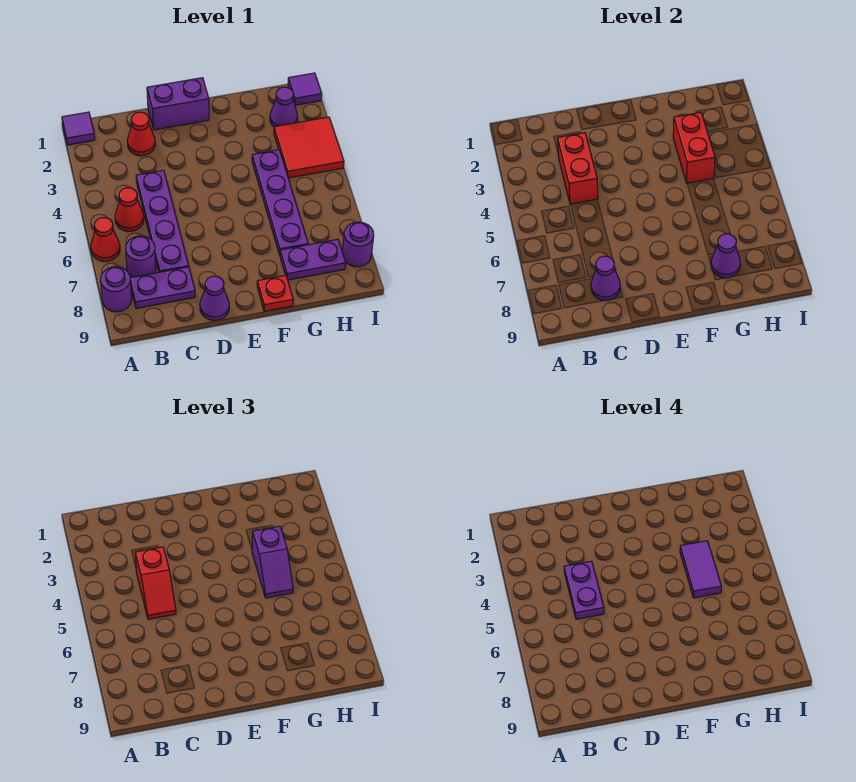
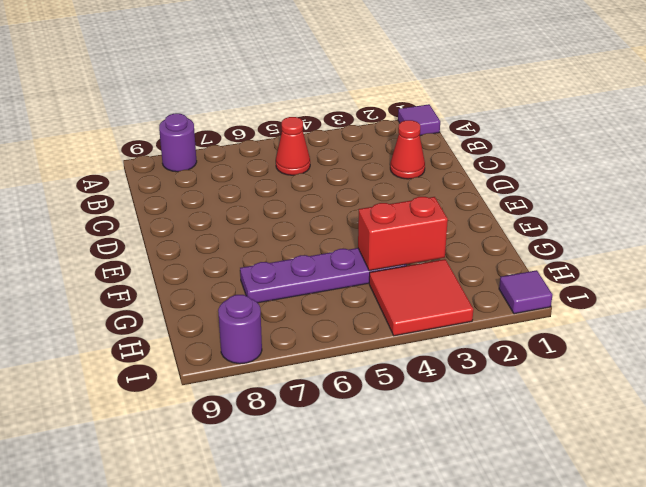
none -> red cone A6 level 1
none -> purple round brick B7 level 1
none -> purple plate B8:C8 level 1

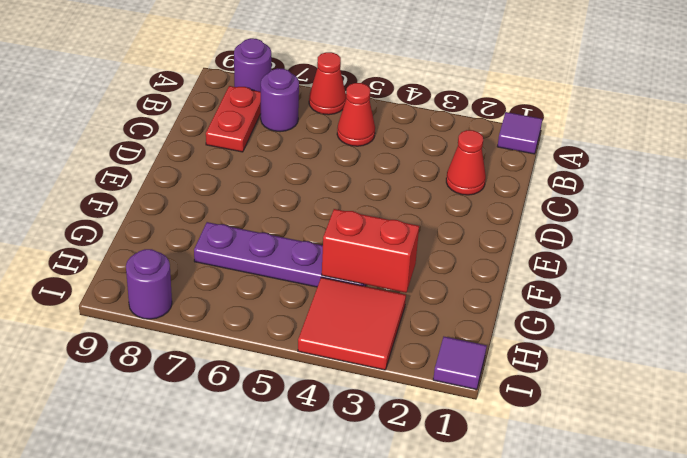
red plate B8:C8 level 1 -> purple plate B8:C8 level 1
none -> purple plate C4:C7 level 1
none -> purple brick D1:E1 level 1
none -> purple cone D9 level 1

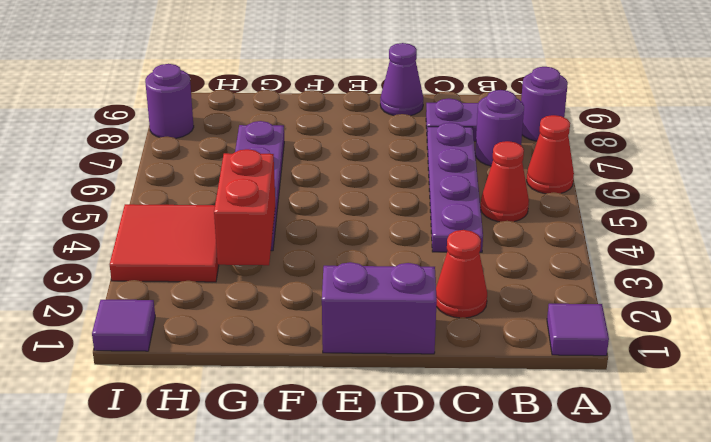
none -> red plate F9 level 1
none -> purple plate G8:H8 level 1
none -> purple cone H2 level 1

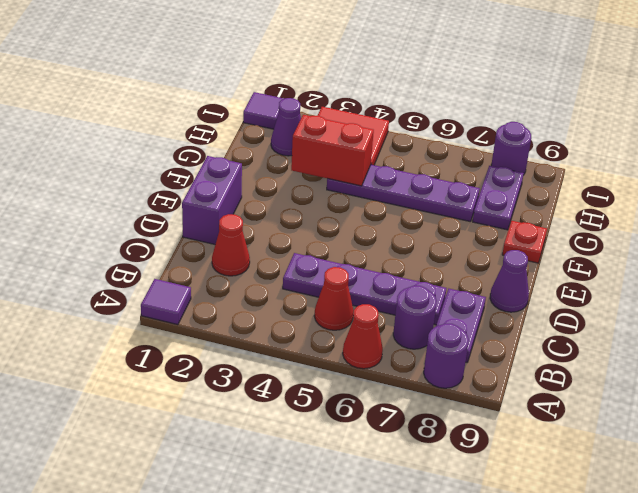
none -> red brick C3:C4 level 2
none -> purple cone C8 level 2
none -> purple cone G8 level 2

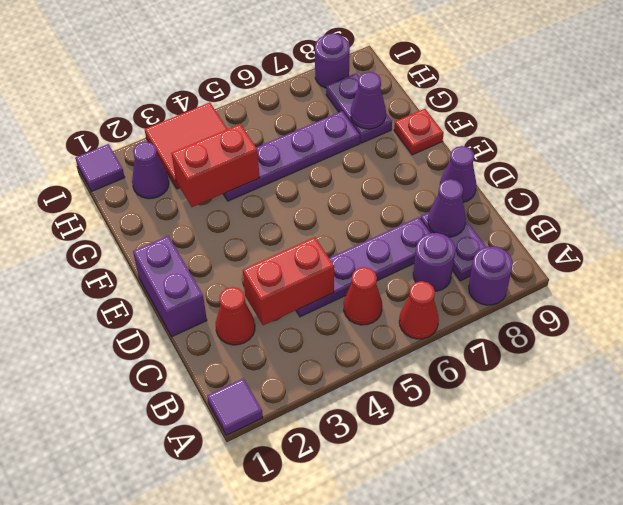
none -> red slope C4:C5 level 3 top 4
none -> purple slope G4:G5 level 3 top 4
none -> purple plate C4:C5 level 4

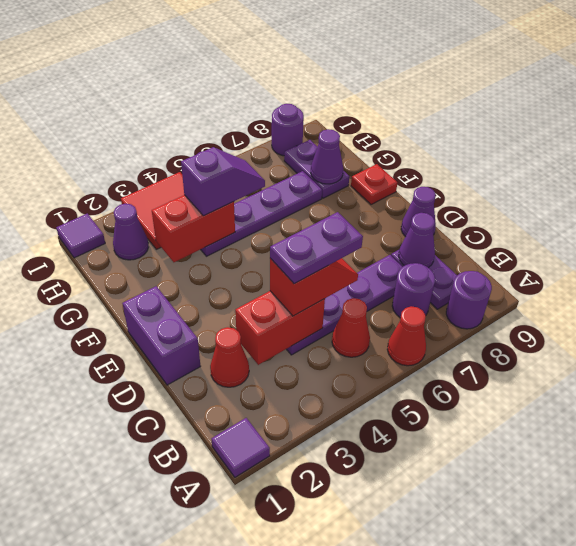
none -> purple tile G4:G5 level 4

